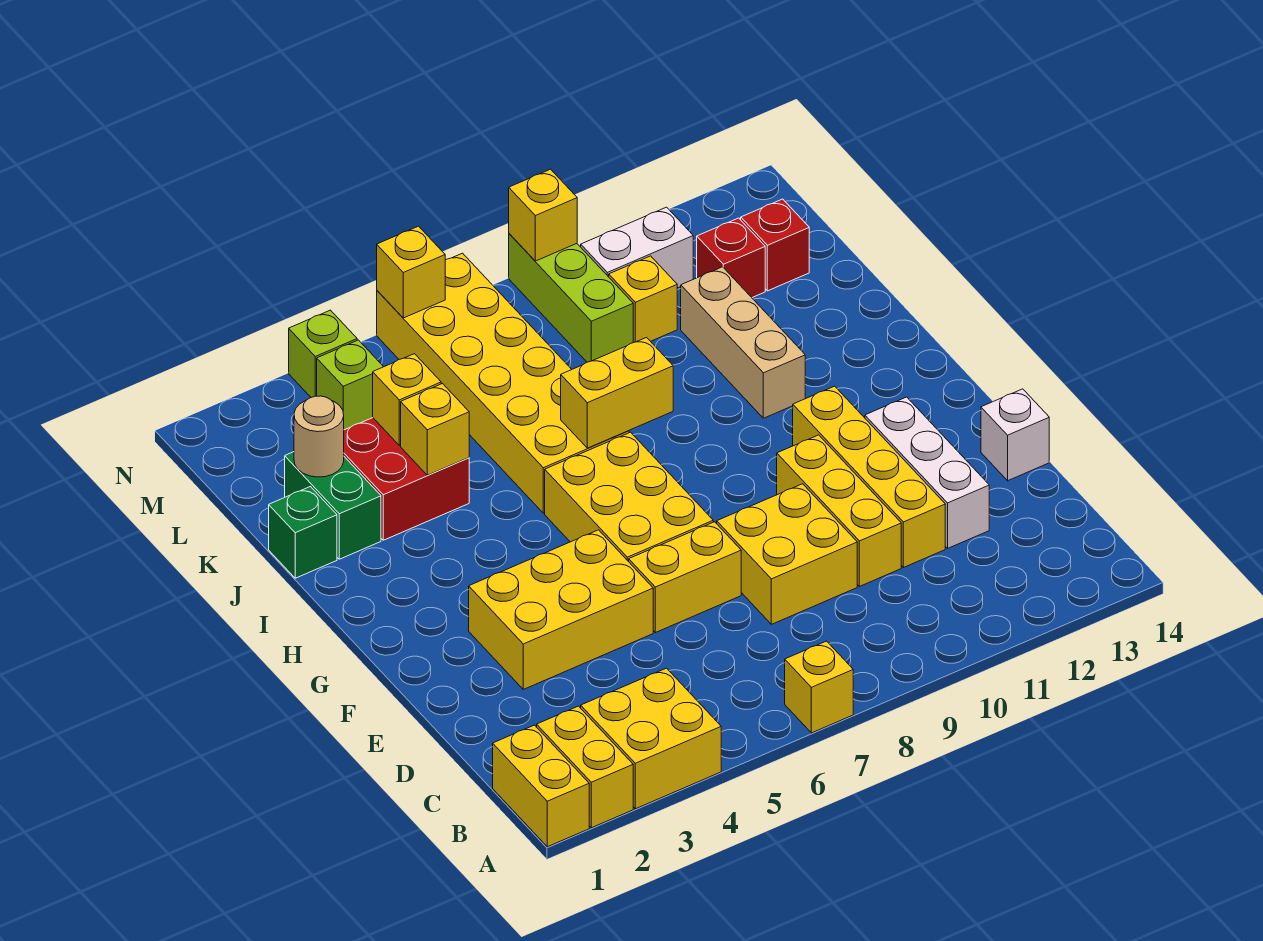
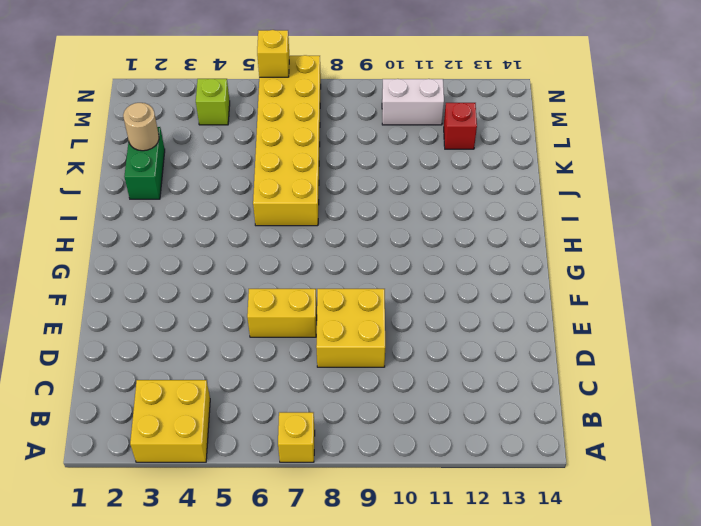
none -> yellow brick A1:B1 level 1
none -> yellow brick A2:B2 level 1
none -> yellow brick D10:F10 level 1
none -> yellow brick D11:G11 level 1

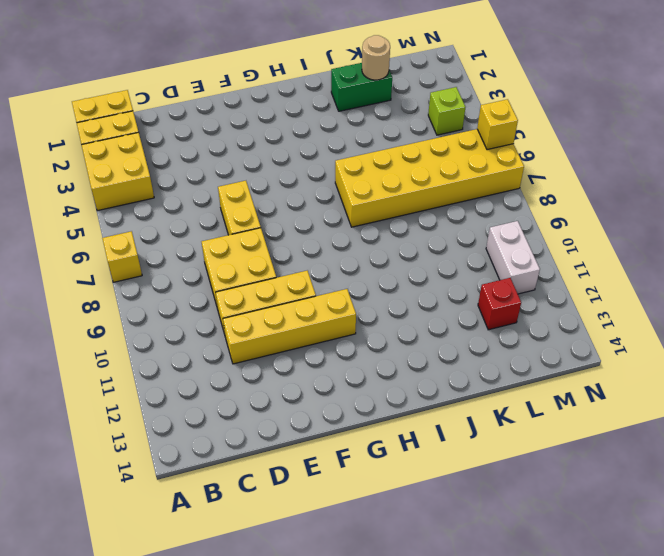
none -> white brick D12:F12 level 1
none -> yellow brick E3:F5 level 1
none -> white brick E14 level 1
none -> yellow brick F6:H7 level 1

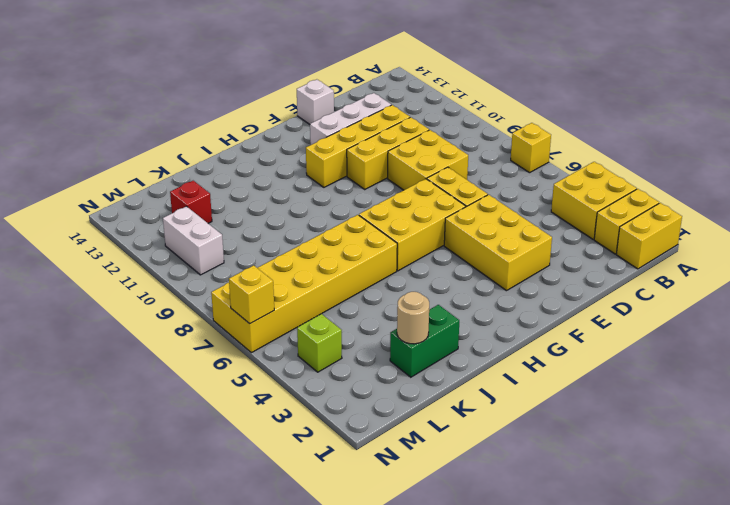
none -> tan brick I11:K11 level 1
none -> green brick J1 level 1
none -> red brick J3:K4 level 1
none -> lime brick L9:N9 level 1

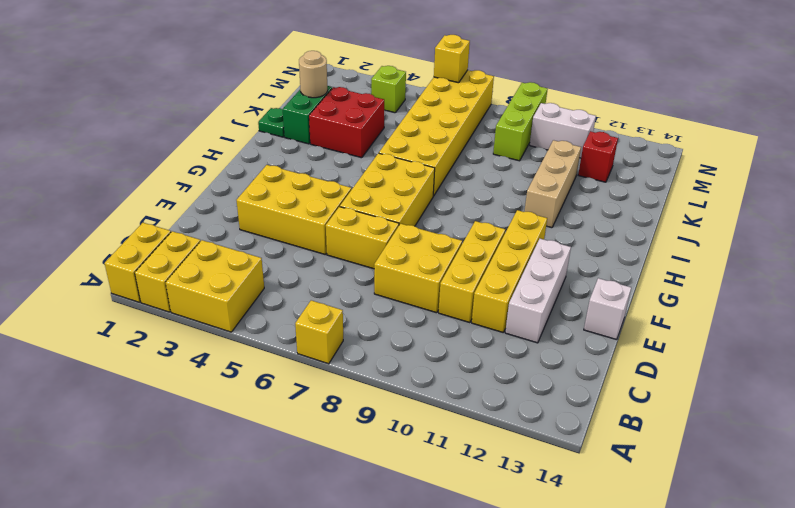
green plate J1 level 1 -> green brick J1 level 1
none -> yellow brick L10 level 1
none -> red brick L13 level 1
none -> lime brick N4 level 1
none -> yellow brick I7:I8 level 2

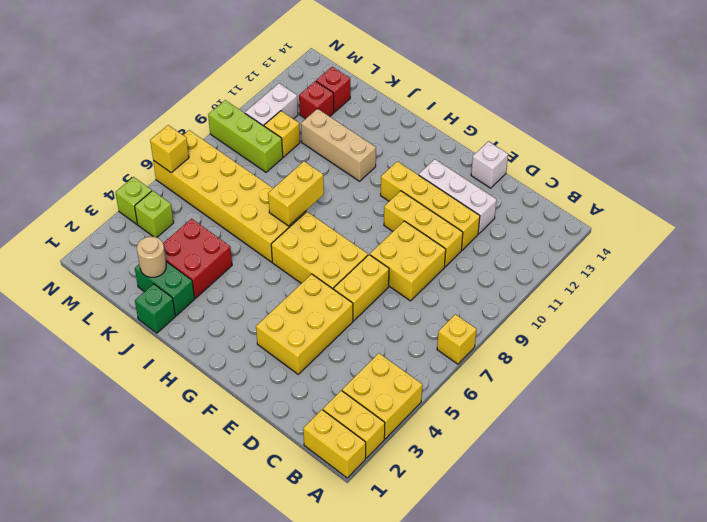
none -> yellow brick J4 level 2
none -> yellow brick K4 level 2
none -> yellow brick N9 level 2

